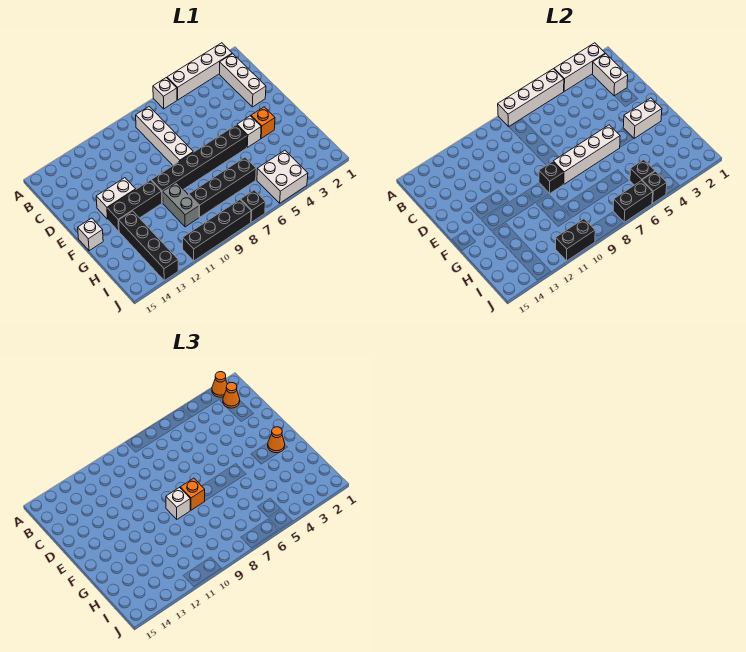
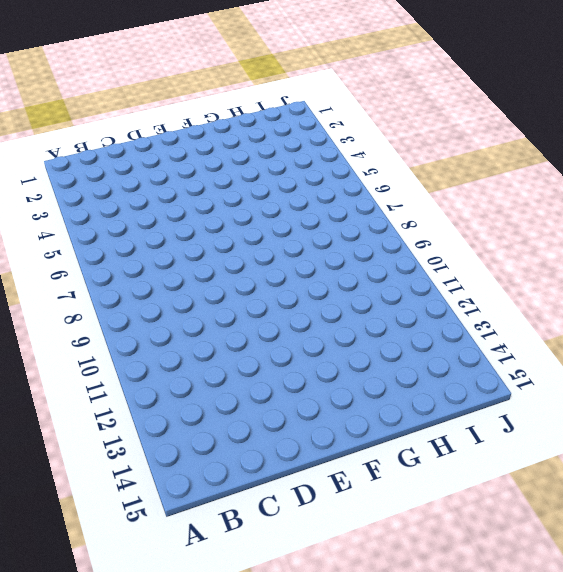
none -> white brick A2:A5 level 1
none -> white brick A6 level 1
none -> white brick B2:D2 level 1
none -> white brick B8:E8 level 1

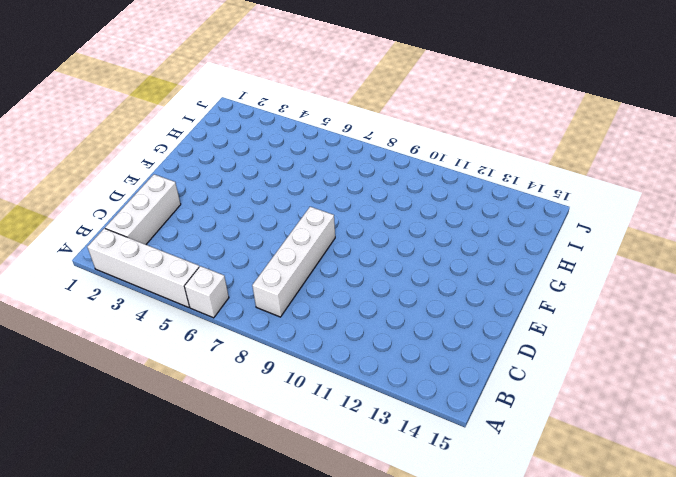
none -> white brick E12:E13 level 1
none -> orange brick F3 level 1
none -> white brick F4 level 1
none -> black brick F5:F10 level 1

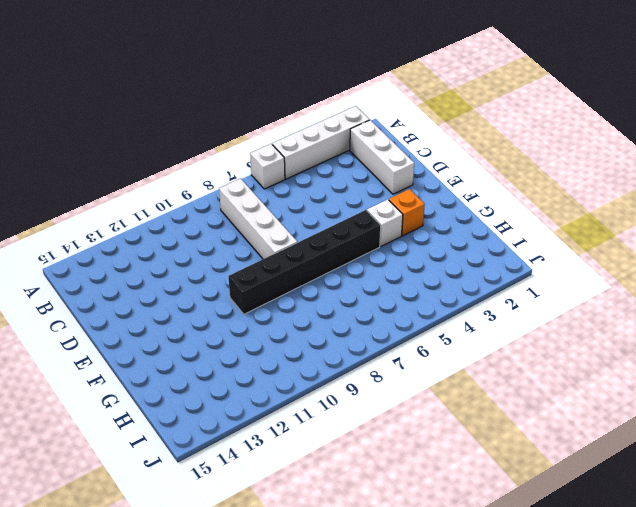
none -> white brick E12:E13 level 1
none -> black brick F11:F13 level 1
none -> white brick F15 level 1
none -> grey brick G10:H10 level 1

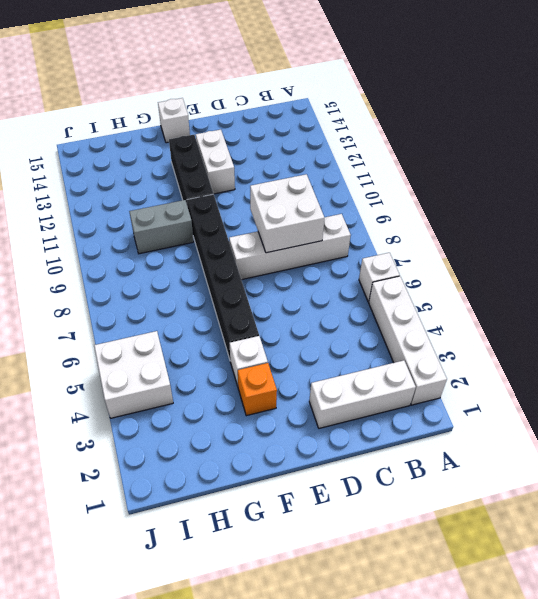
white brick C8:D9 level 2 -> none
none -> black brick G13:J13 level 1
none -> black brick H6:H9 level 1
none -> black brick J7 level 1
none -> black brick J8:J11 level 1

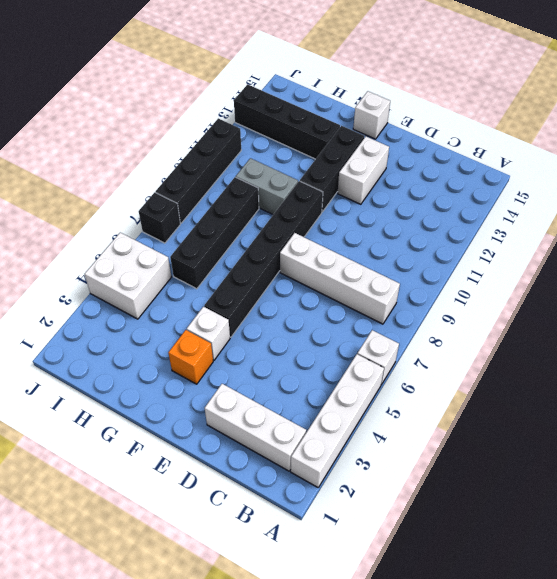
none -> white brick A2:A4 level 2
none -> white brick A5:A8 level 2
none -> white brick B2:C2 level 2
none -> white brick F2:F3 level 2

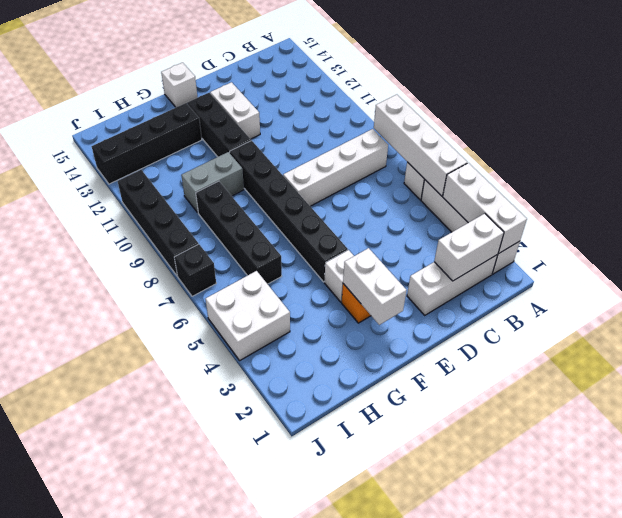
none -> white brick F5:F8 level 2
none -> black brick F9 level 2
none -> black brick I5 level 2
none -> black brick J5 level 2

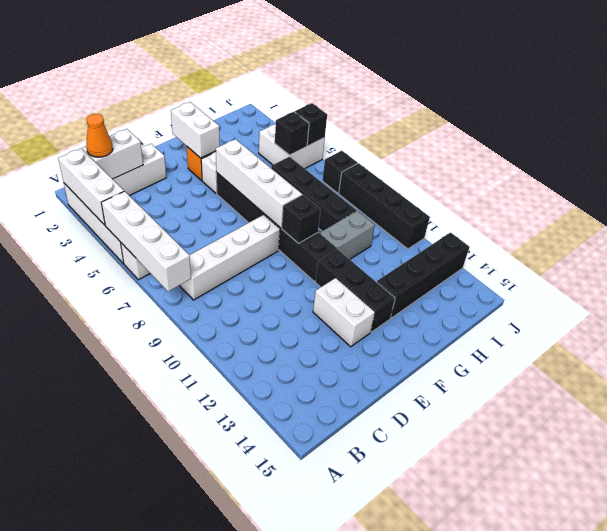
none -> white brick F15 level 1
none -> black brick J6:J7 level 2
none -> black brick J10:J11 level 2
none -> orange cone A2 level 3

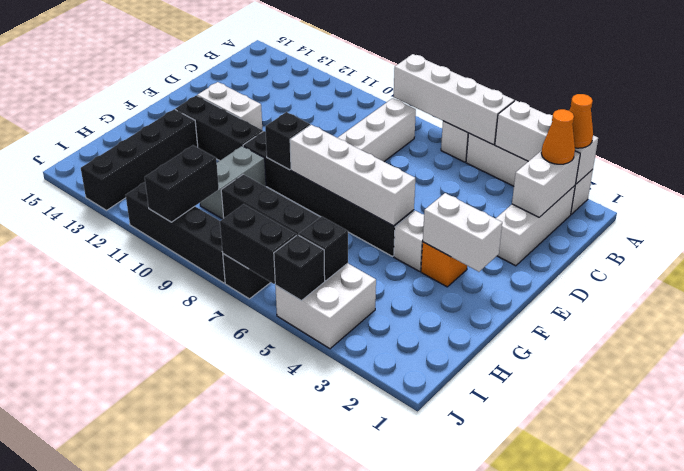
black brick I10:J10 level 2 -> black brick J10:J11 level 2
none -> white brick F15 level 1
none -> orange cone F2 level 3
none -> orange brick F8 level 3
none -> white brick F9 level 3

